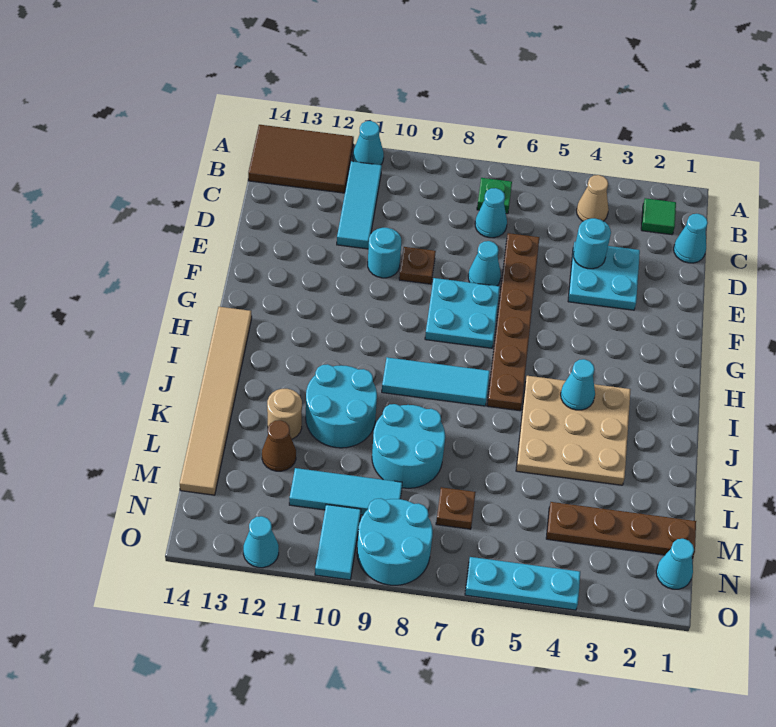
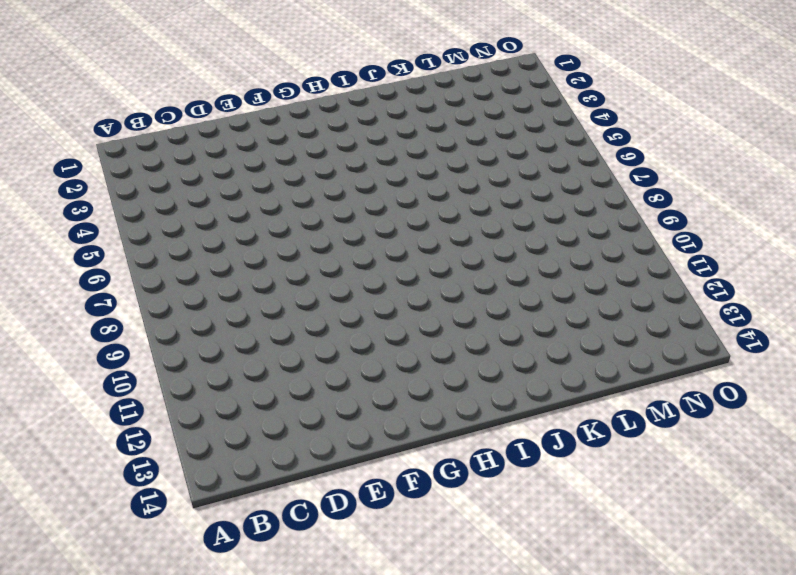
none -> cyan cone A11 level 1
none -> brown tile A12:B14 level 1
none -> green tile B2 level 1
none -> tan cone B4 level 1

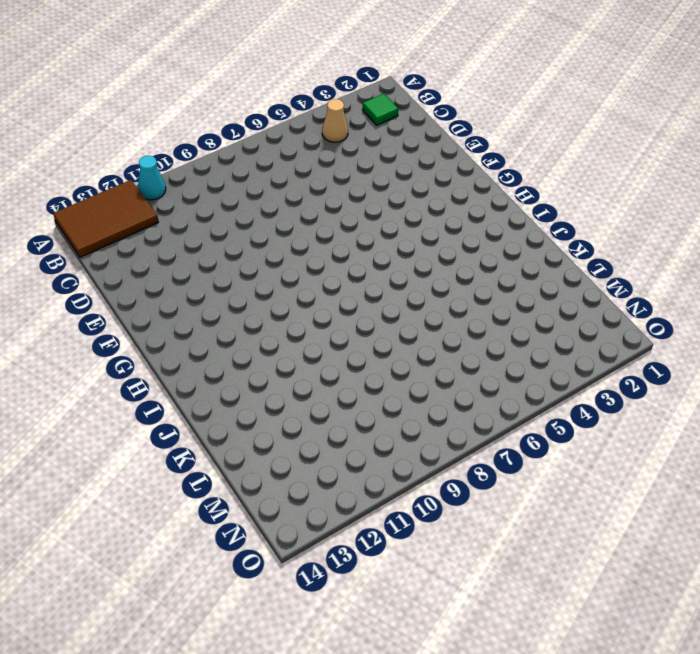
none -> green plate B7 level 1
none -> cyan tile B11:D11 level 1
none -> cyan cone C1 level 1
none -> cyan cone C7 level 1

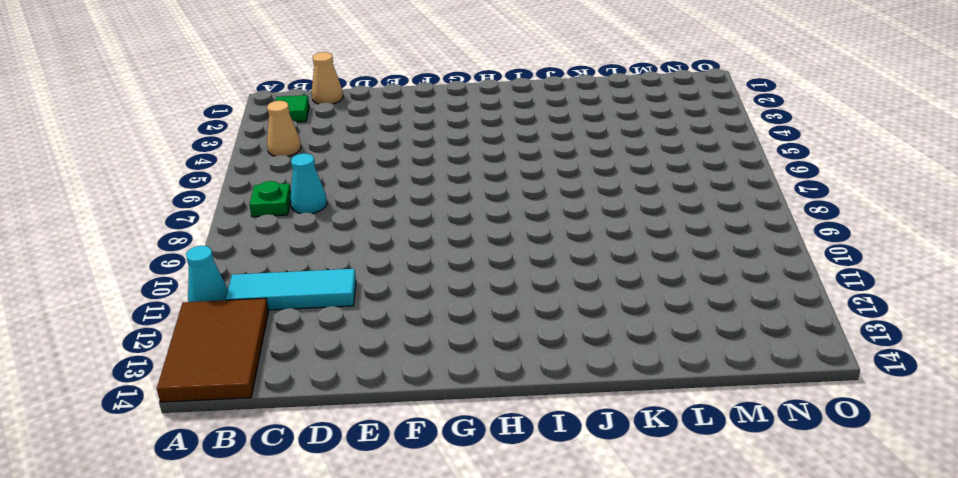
tan cone C1 level 1 -> cyan cone C1 level 1
none -> cyan plate D3:E4 level 1
none -> brown plate D6:I6 level 1
none -> cyan cone E7 level 1
none -> brown plate E9 level 1

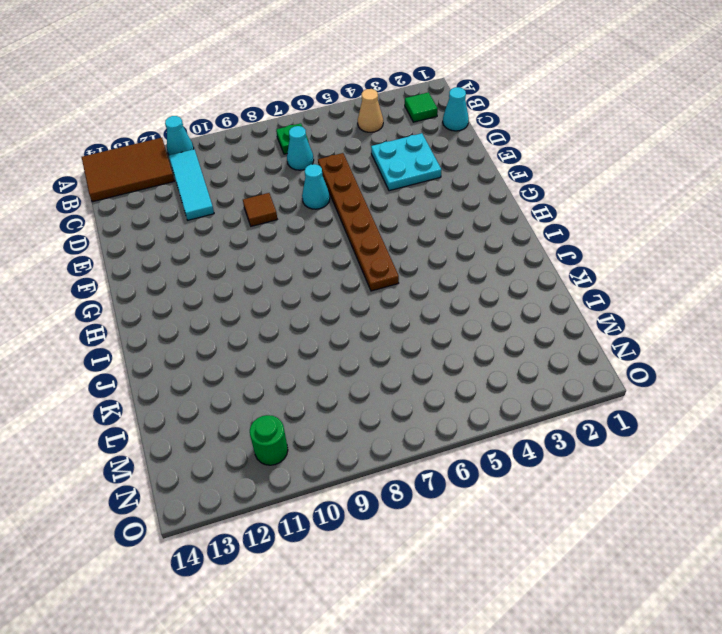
brown tile E9 level 1 -> brown plate E9 level 1
green round brick N11 level 1 -> none
none -> cyan round brick E10 level 1
none -> cyan plate F7:G8 level 1
none -> tan tile H14:M14 level 1
none -> tan plate I3:K5 level 1

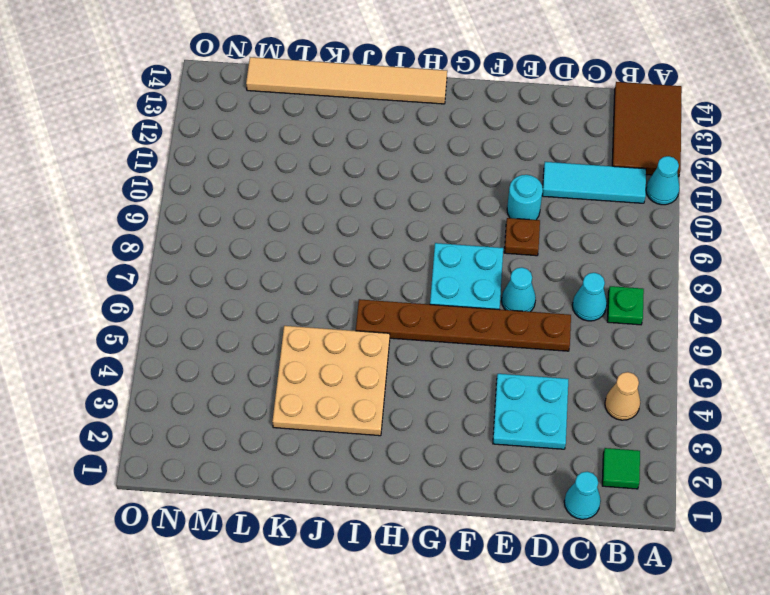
none -> cyan tile I7:I9 level 1
none -> cyan round brick J10:K11 level 1
none -> cyan round brick K8:L9 level 1
none -> tan round brick K12 level 1

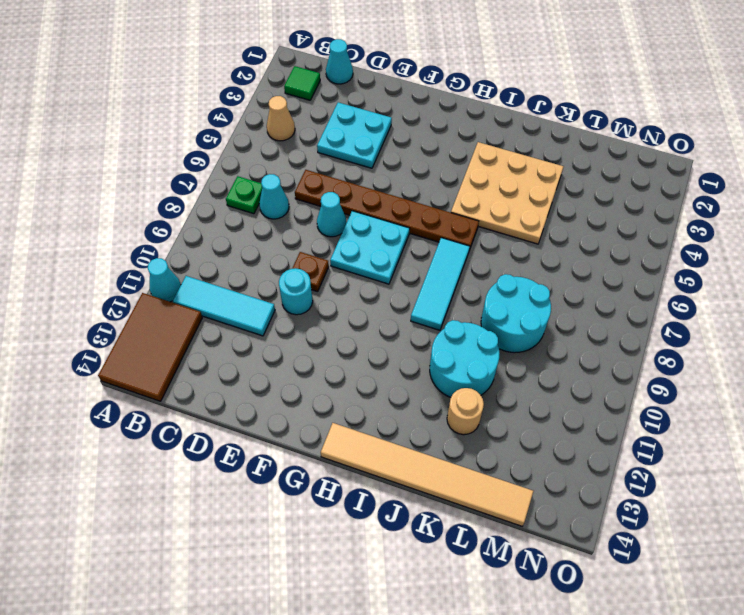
none -> brown cone L12 level 1
none -> brown plate M1:M4 level 1
none -> brown plate M7 level 1
none -> cyan tile M9:M11 level 1

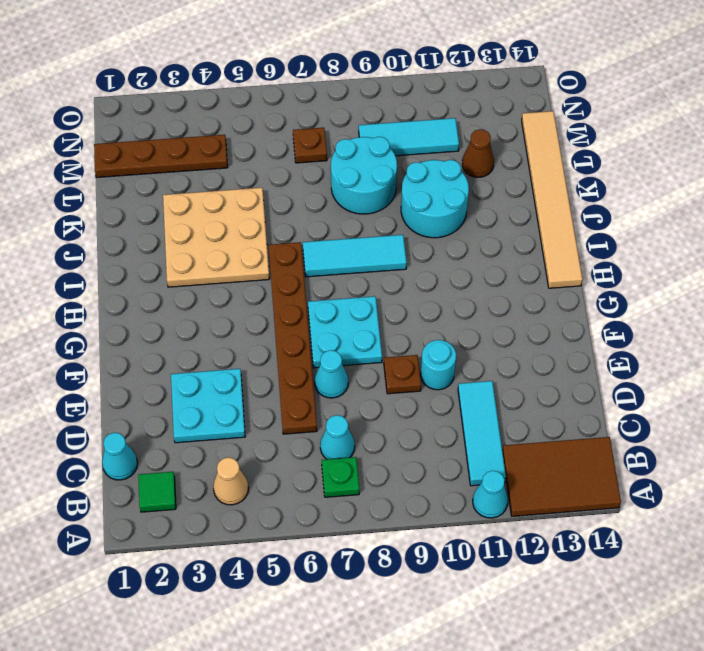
none -> tan round brick K12 level 1
none -> cyan cone N1 level 1
none -> cyan round brick N8:O9 level 1
none -> cyan tile N10:O10 level 1

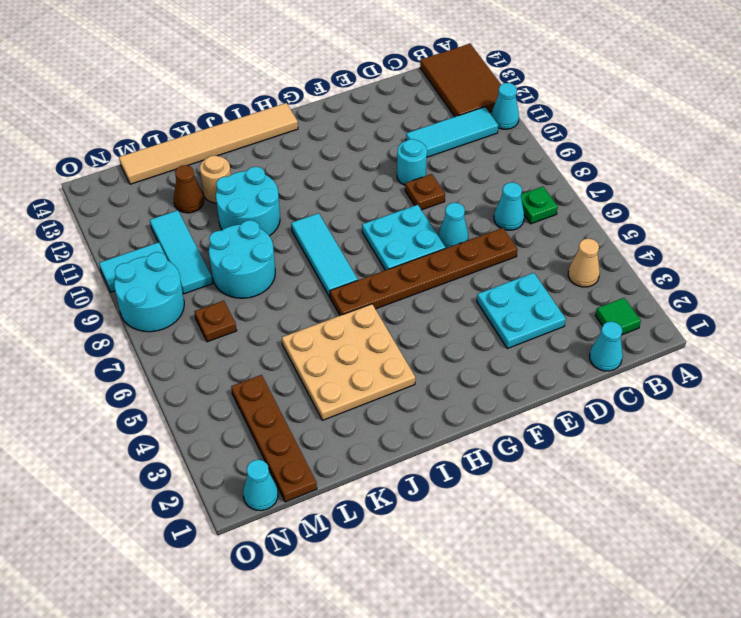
none -> cyan plate O4:O6 level 1
none -> cyan cone O12 level 1
none -> cyan round brick D4 level 2
none -> cyan cone I4 level 2

